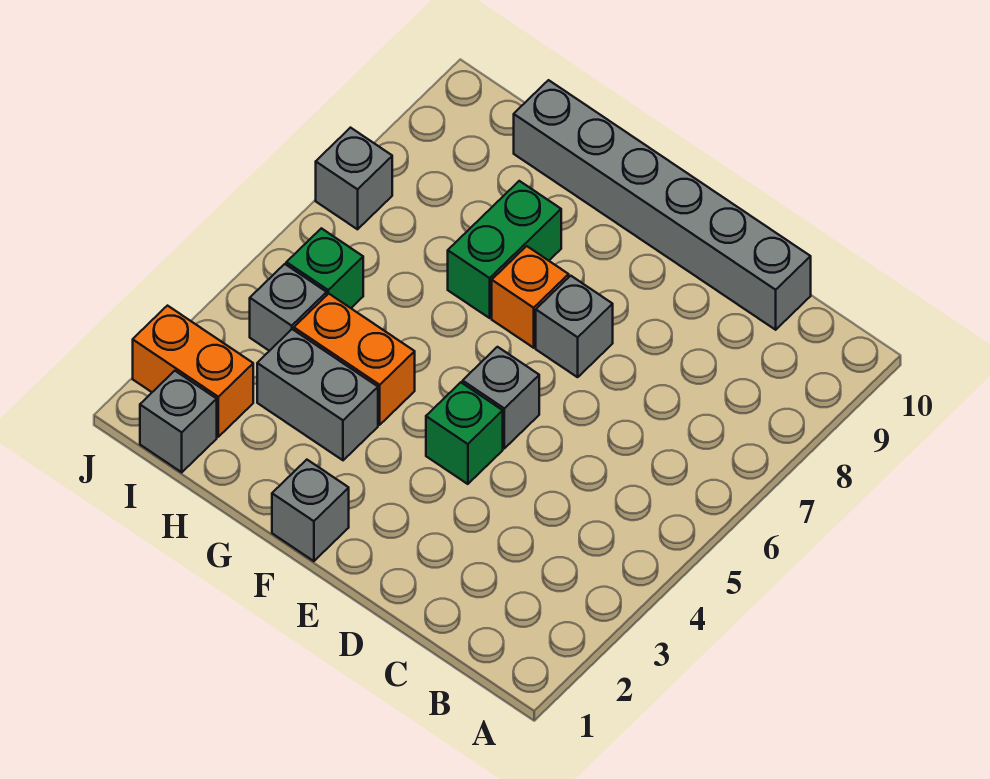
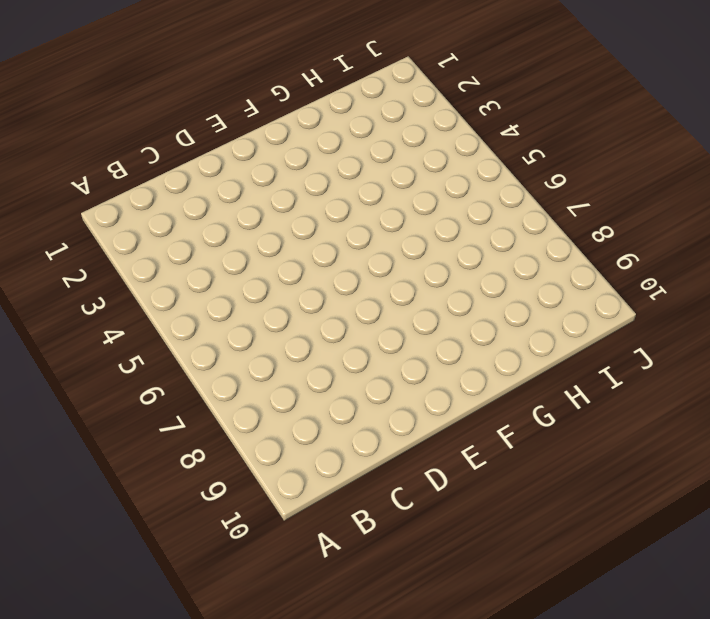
none -> grey brick C10:H10 level 1
none -> green brick E4 level 1
none -> grey brick E5 level 1

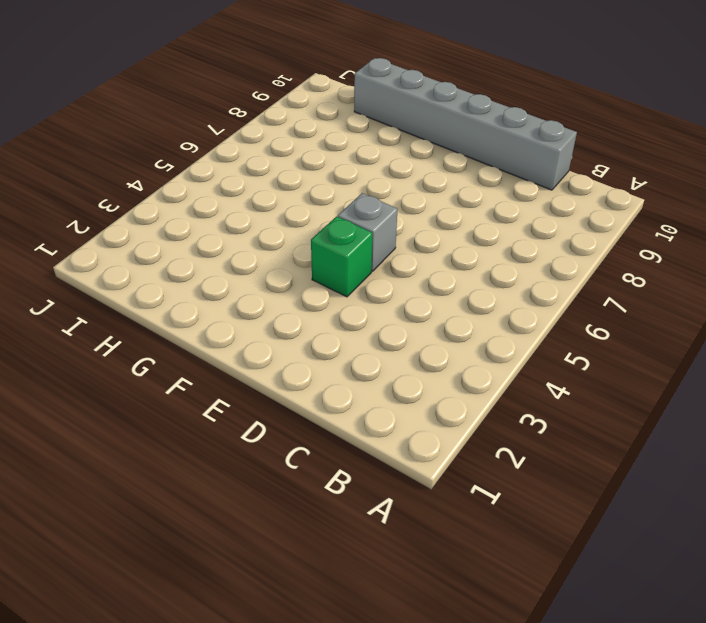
none -> grey brick E7 level 1
none -> grey brick F1 level 1
none -> orange brick F7 level 1

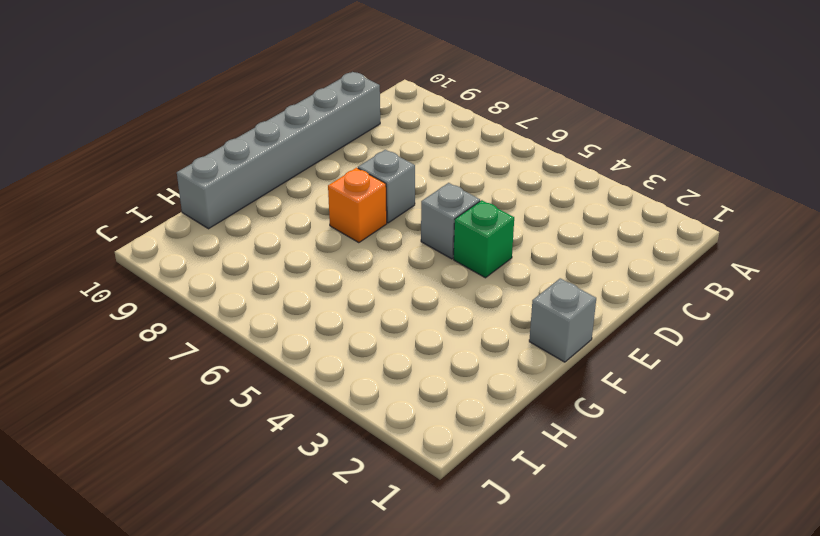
none -> grey brick G3:H3 level 1
none -> orange brick G4:H4 level 1
none -> green brick G7:G8 level 1

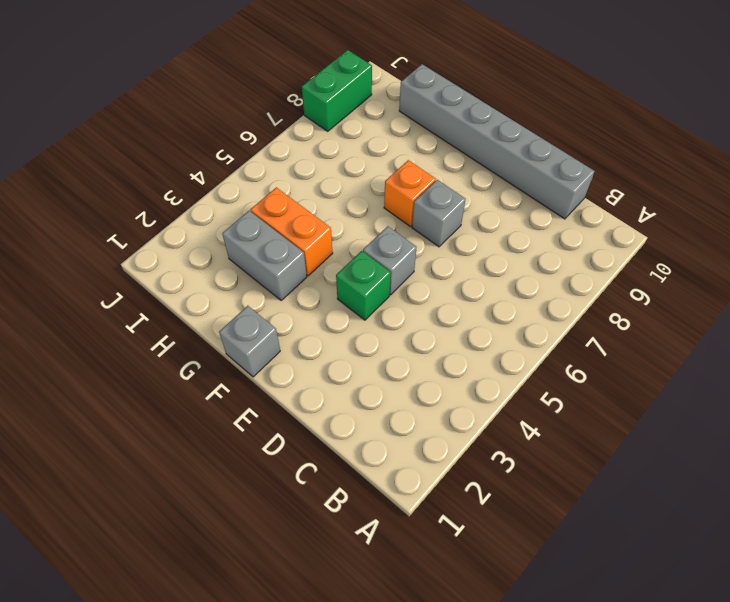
green brick J8:J9 level 1 -> green brick G7:G8 level 1
none -> grey brick I1 level 1
none -> orange brick I2:J2 level 1
none -> grey brick I4 level 1

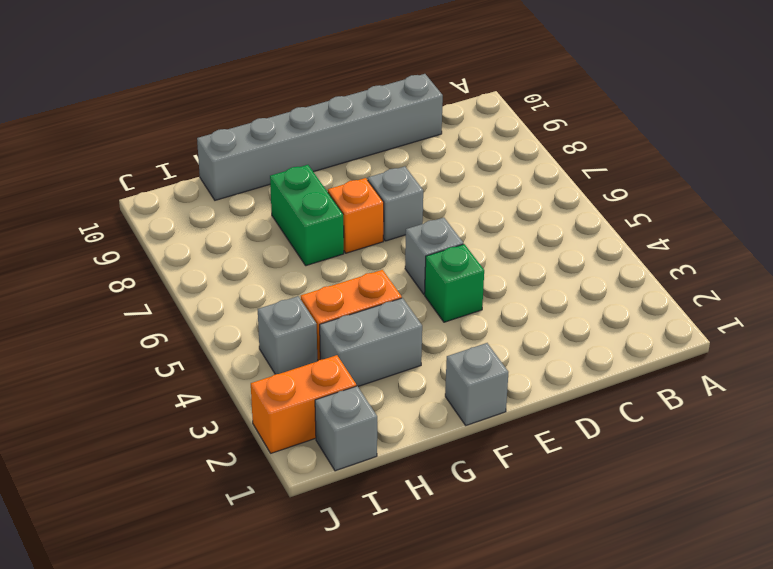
none -> green brick I5 level 1
none -> grey brick J7 level 1

